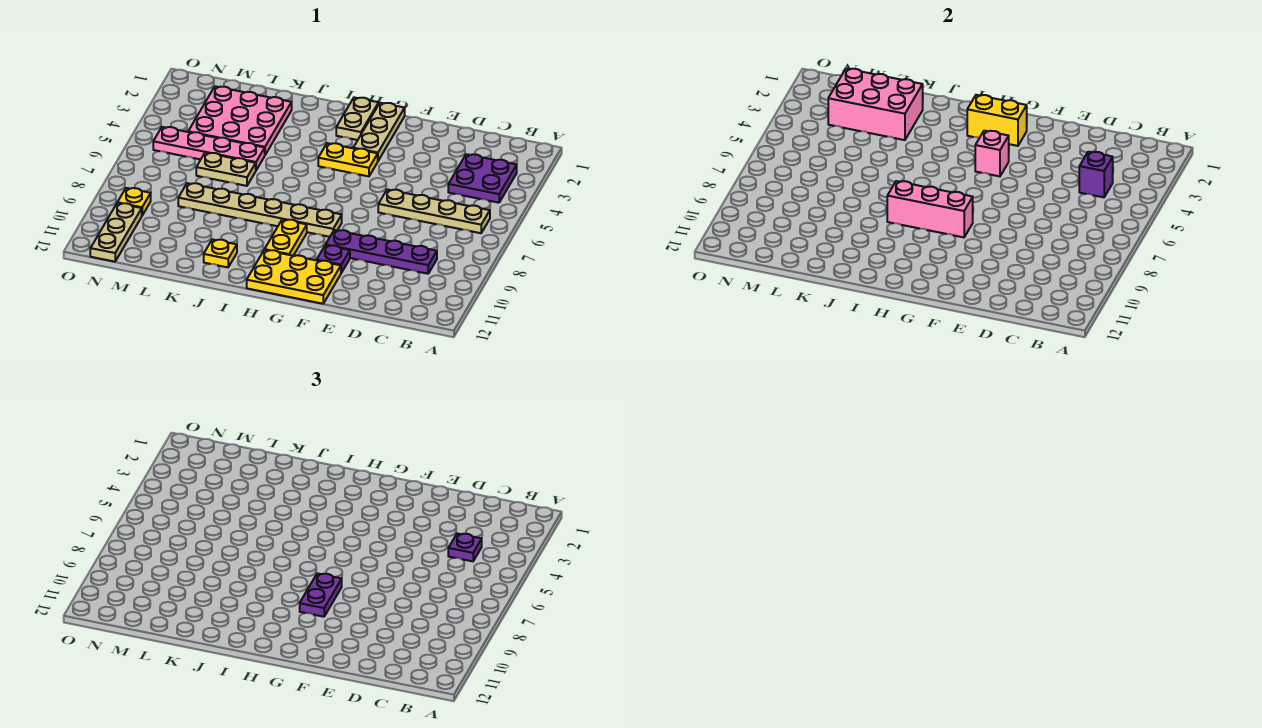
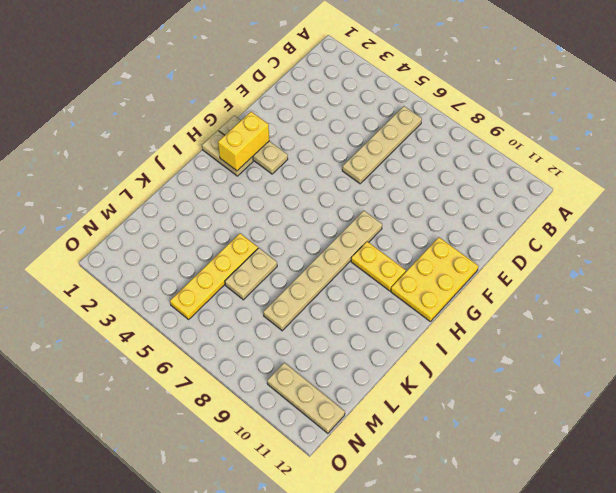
yellow plate K5:N5 level 1 -> pink plate K5:N5 level 1
none -> purple plate B3:C4 level 1
none -> purple plate C9:F9 level 1
none -> purple plate F10 level 1

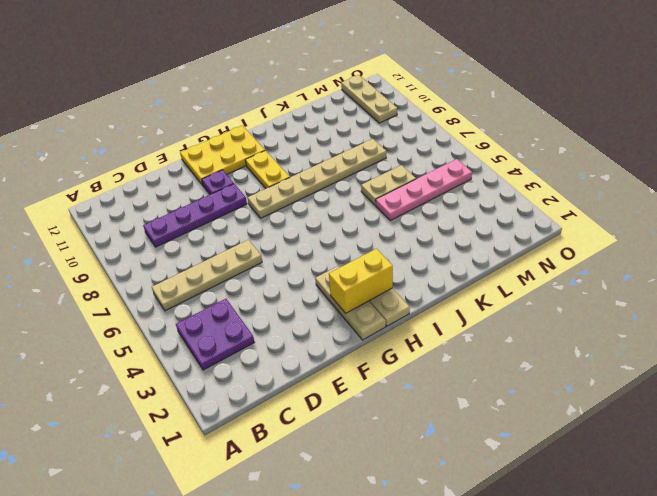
none -> yellow plate G4:H4 level 1
none -> yellow plate J11 level 1
none -> pink plate K2:M4 level 1

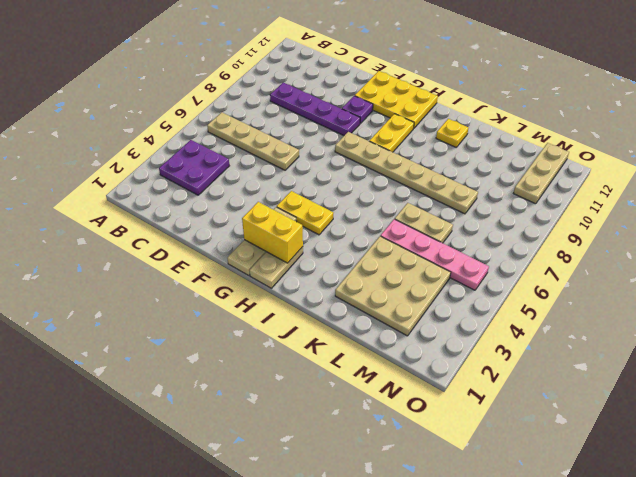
tan plate K2:M4 level 1 -> pink plate K2:M4 level 1
none -> yellow plate N9 level 1
none -> purple brick C4 level 2
none -> pink brick G4 level 2

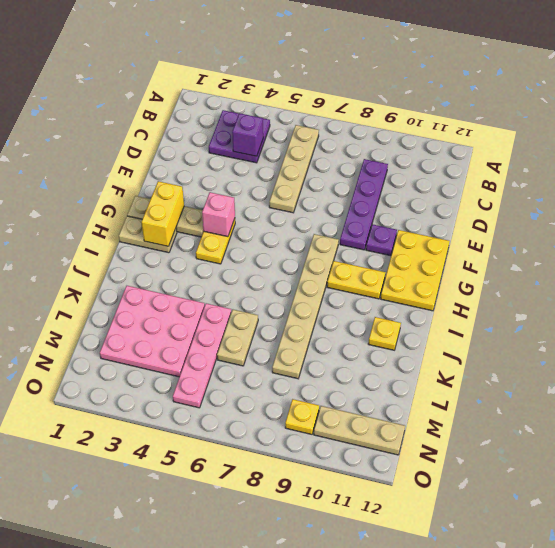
none -> pink brick G8:I8 level 2
none -> pink brick K2:M3 level 2
none -> purple plate C4 level 3

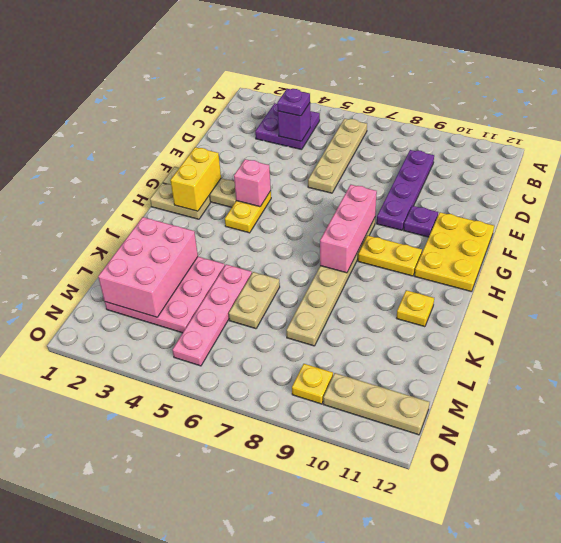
none -> purple plate G8:G9 level 3

